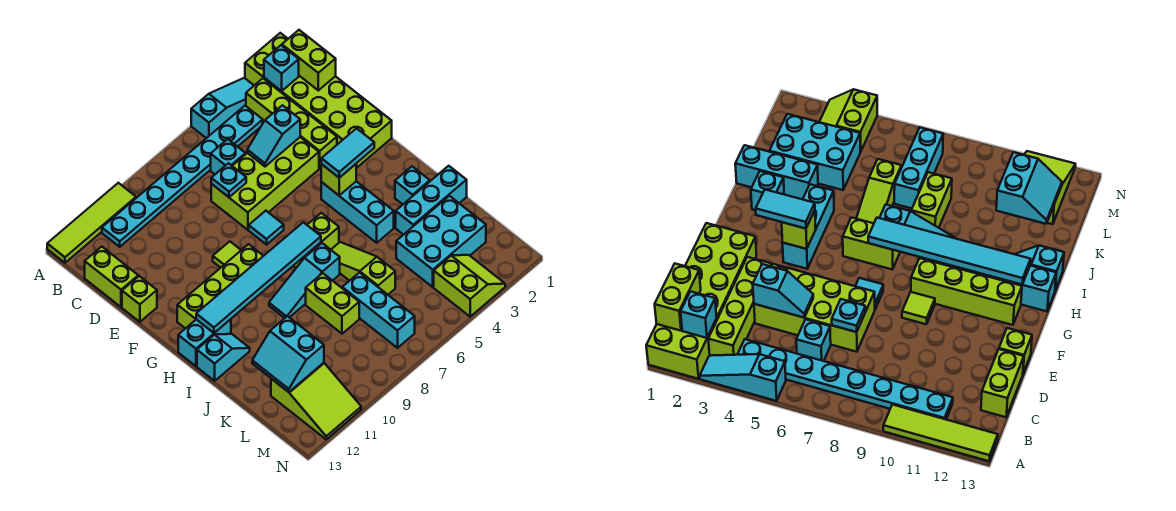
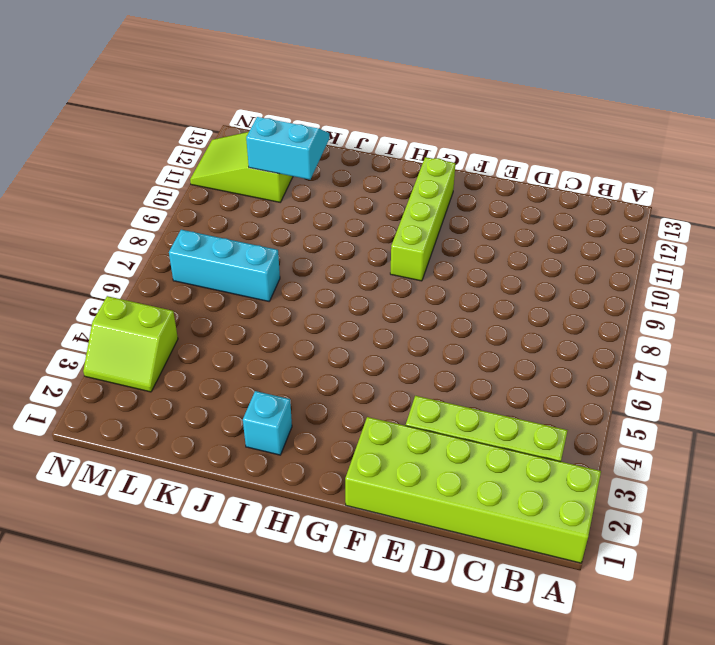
none -> cyan slope A3:A5 level 1 top 5
none -> lime tile A10:A13 level 1
none -> cyan plate B4:B11 level 1
none -> cyan brick C6 level 1

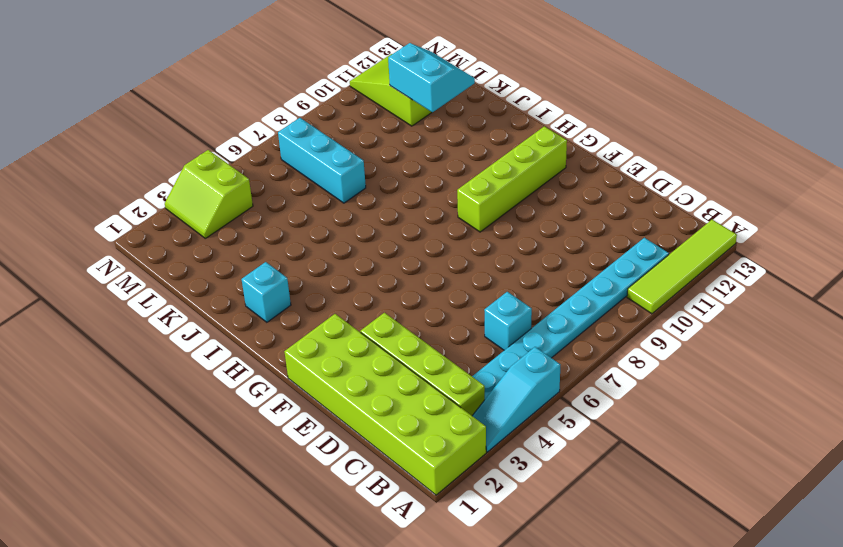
none -> lime brick C13:D13 level 1
none -> lime brick D4:E7 level 1
none -> lime brick E13 level 1
none -> cyan tile F7 level 1

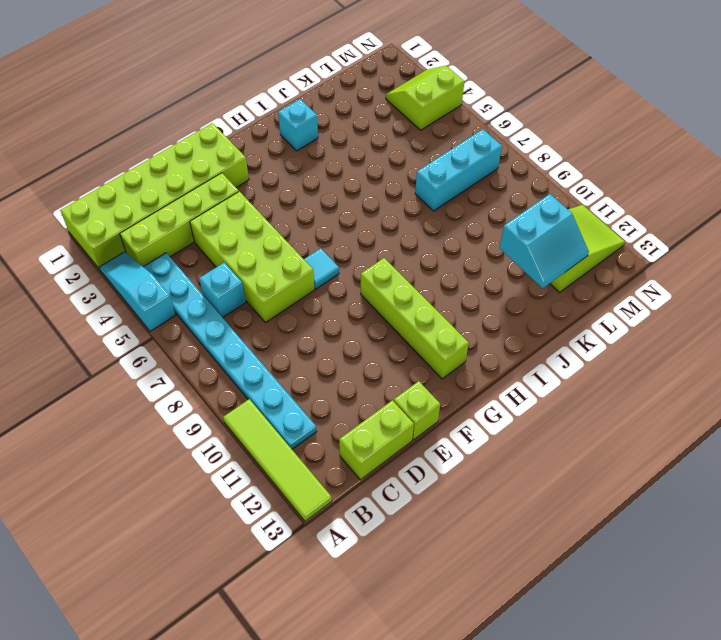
none -> lime tile F9 level 1
none -> cyan brick G4:I4 level 1
none -> lime brick H6:H7 level 1
none -> cyan brick H12:H13 level 1

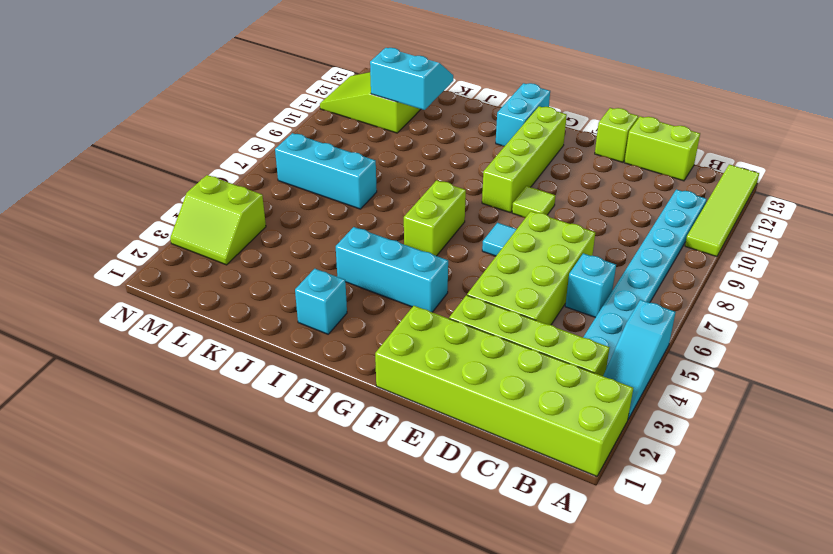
none -> lime slope I6:K6 level 1 top K
none -> cyan slope I7:I9 level 1 top 7
none -> cyan slope I12:I13 level 1 top 13
none -> cyan brick J1:J3 level 1

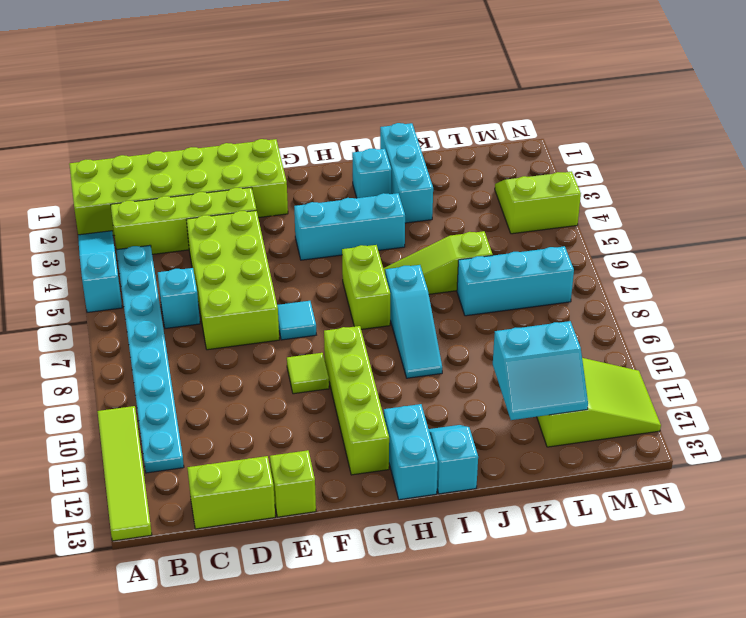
none -> lime brick J8:K8 level 1
none -> cyan brick K2:L4 level 1
none -> lime brick B1:C1 level 2
none -> cyan brick B2 level 2

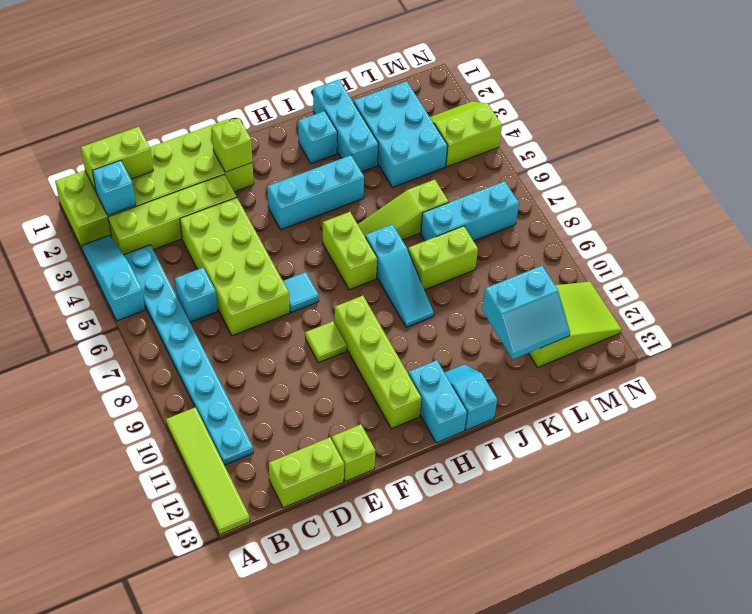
lime brick F2 level 2 -> lime brick G4 level 2
none -> cyan slope D4:D5 level 2 top 4
none -> cyan plate D7 level 2
none -> cyan tile H7:H12 level 2
none -> cyan tile G3:G4 level 3

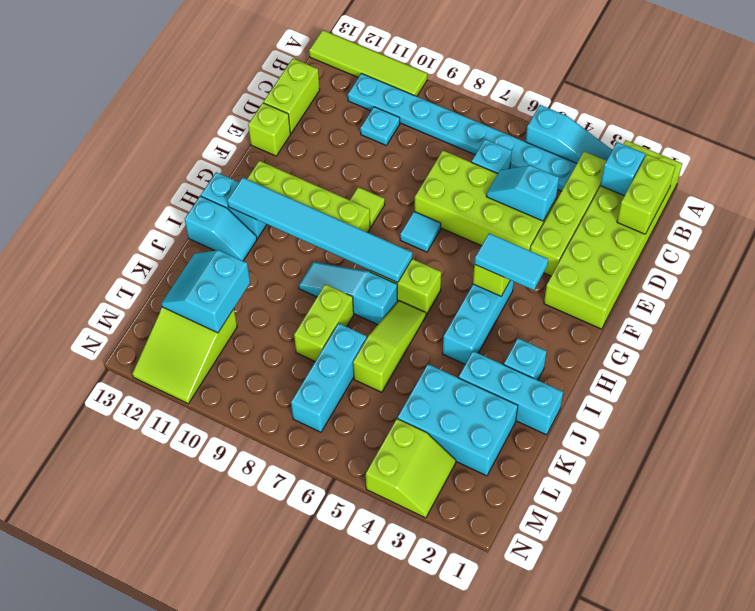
cyan plate C10 level 1 -> cyan plate D7 level 2

